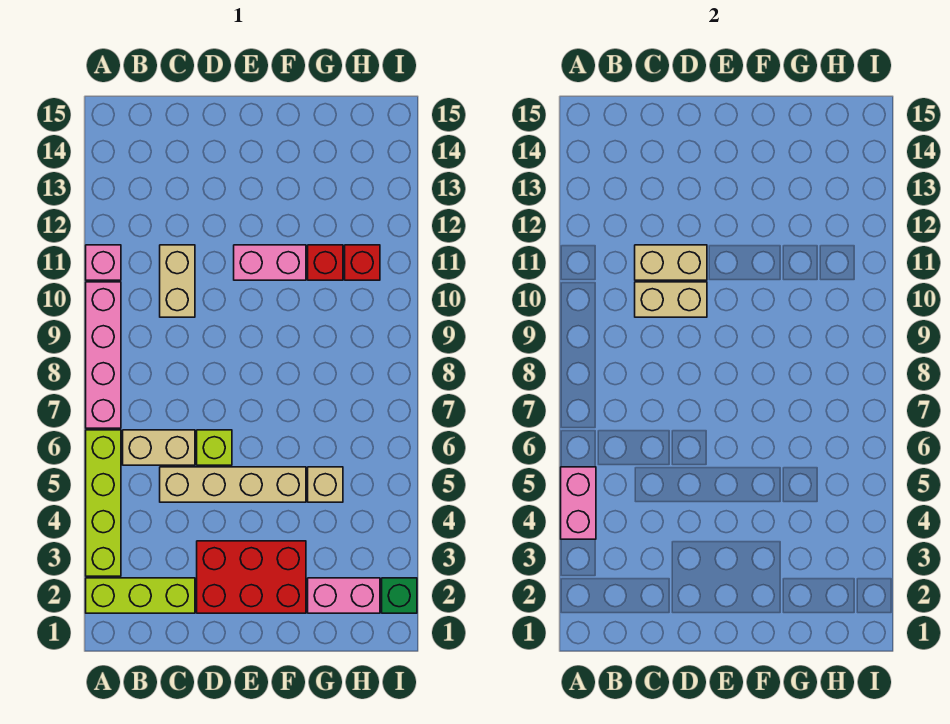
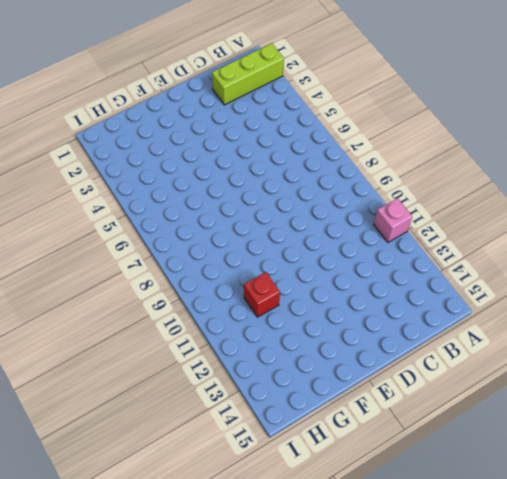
none -> lime brick A3:A6 level 1
none -> pink brick A7:A10 level 1
none -> tan brick B6:C6 level 1

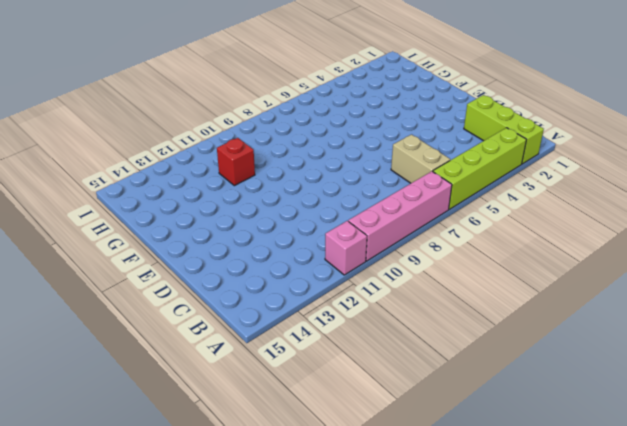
none -> tan brick C5:F5 level 1
none -> tan brick C10:C11 level 1
none -> red brick D2:F3 level 1

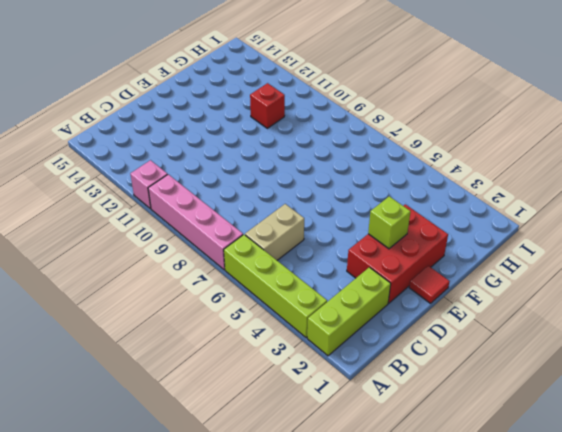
red tile E1 level 1 -> none
lime brick E3 level 2 -> lime brick D6 level 1
none -> tan brick C5:F5 level 1
none -> tan brick C10:C11 level 1
none -> pink brick E11:F11 level 1

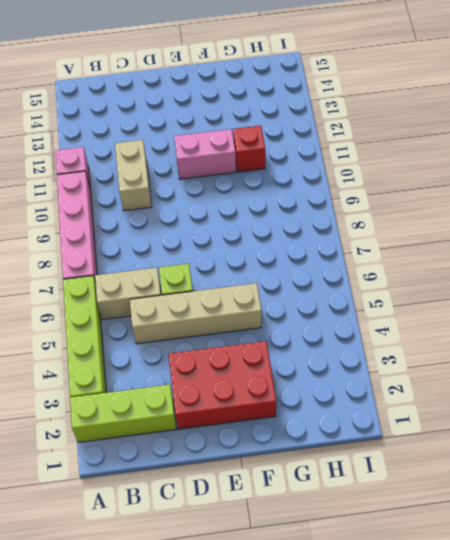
none -> pink brick G2:H2 level 1
none -> tan brick G5 level 1
none -> red brick H11 level 1

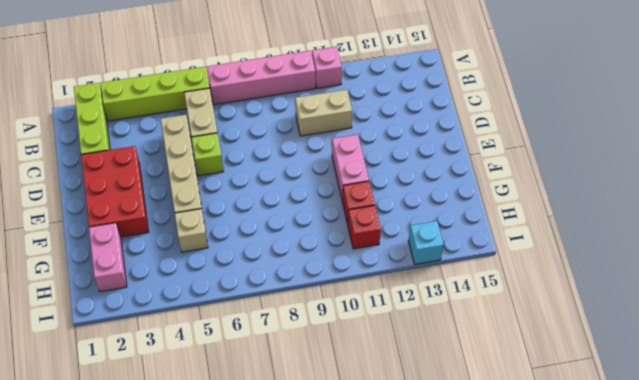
cyan brick I13 level 1 -> none
none -> green brick I2 level 1
none -> pink brick A4:A5 level 2
none -> tan brick C10:D10 level 2

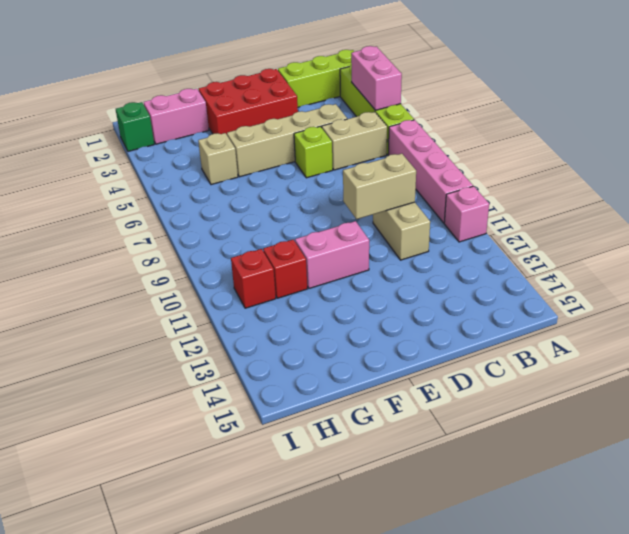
none -> tan brick C11:D11 level 2

